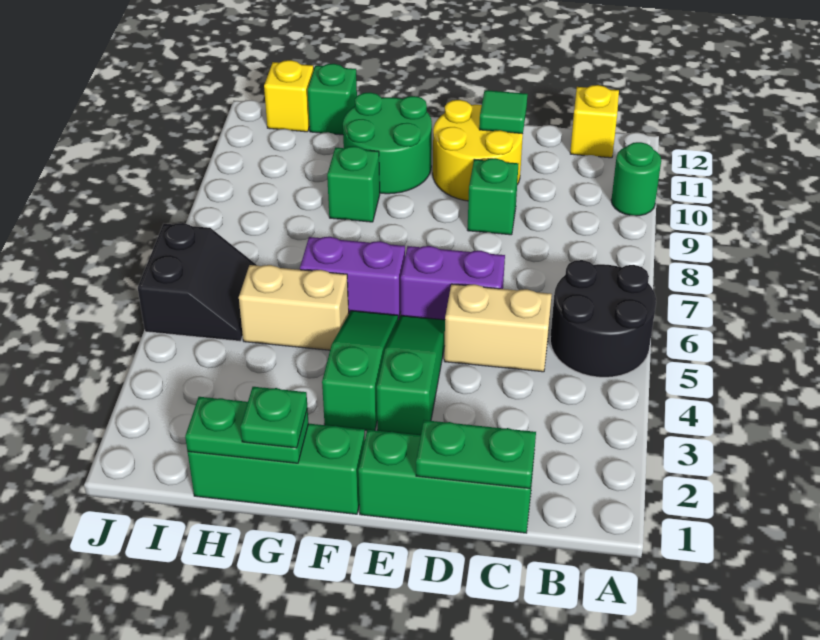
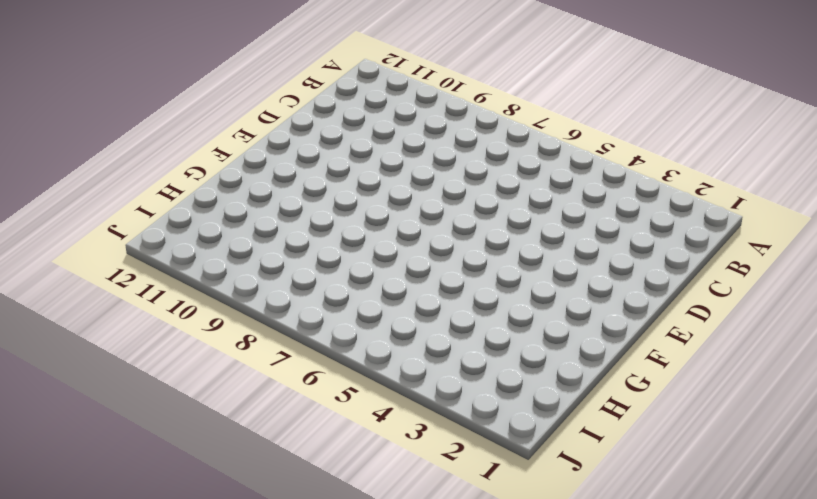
none -> black round brick A5:B6 level 1
none -> green round brick A10 level 1
none -> yellow brick B12 level 1

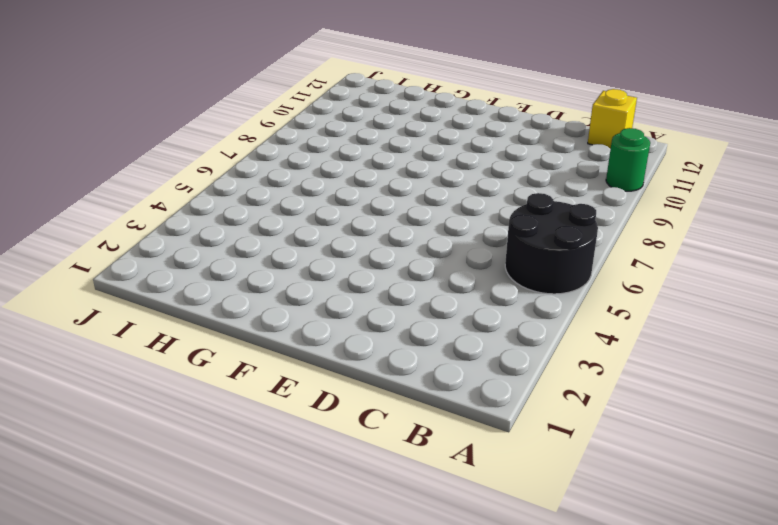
none -> green brick C1:E1 level 1
none -> tan brick C5:D5 level 1
none -> purple brick D6:E6 level 1

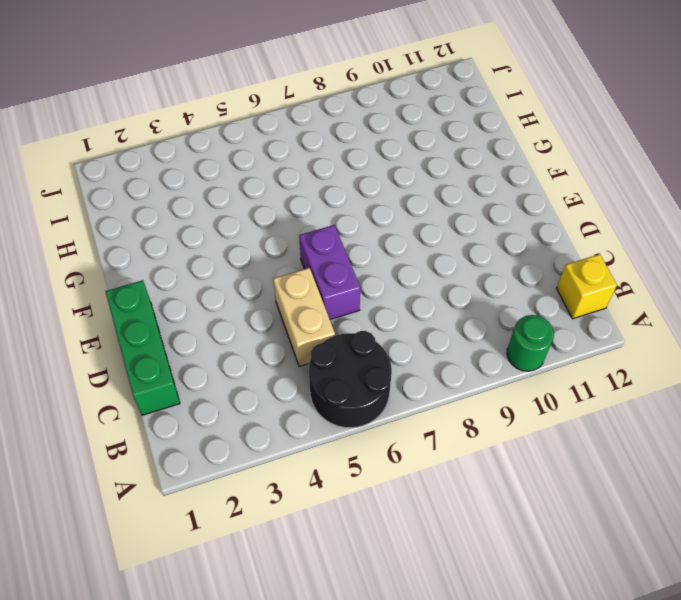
none -> green brick D9 level 1
none -> yellow round brick D10:E11 level 1
none -> green slope E3:E5 level 1 top 3

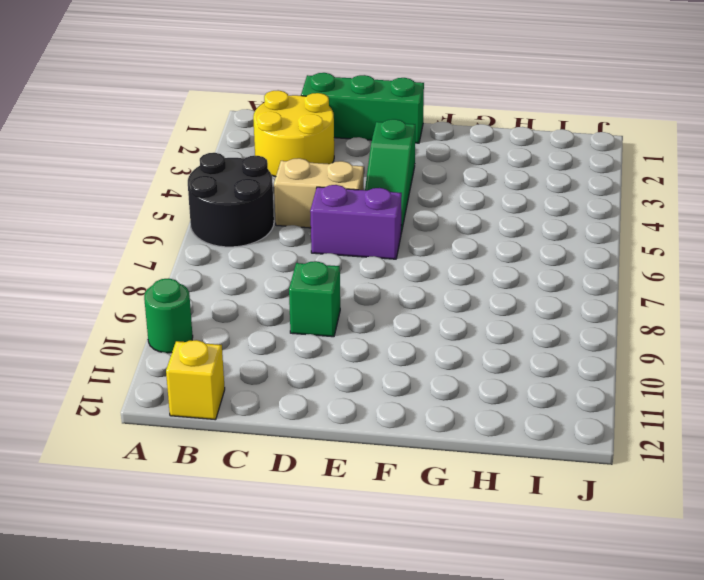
yellow round brick B2:C3 level 1 -> yellow round brick D10:E11 level 1
none -> green brick F1:H1 level 1
none -> green slope F3:F5 level 1 top 3
none -> purple brick F6:G6 level 1

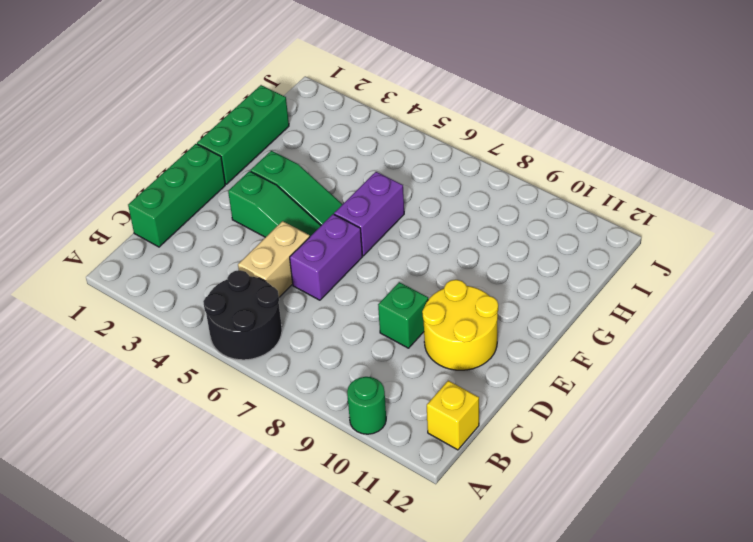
none -> green round brick F10:G11 level 1
none -> tan brick G5:H5 level 1
none -> green brick G9 level 1

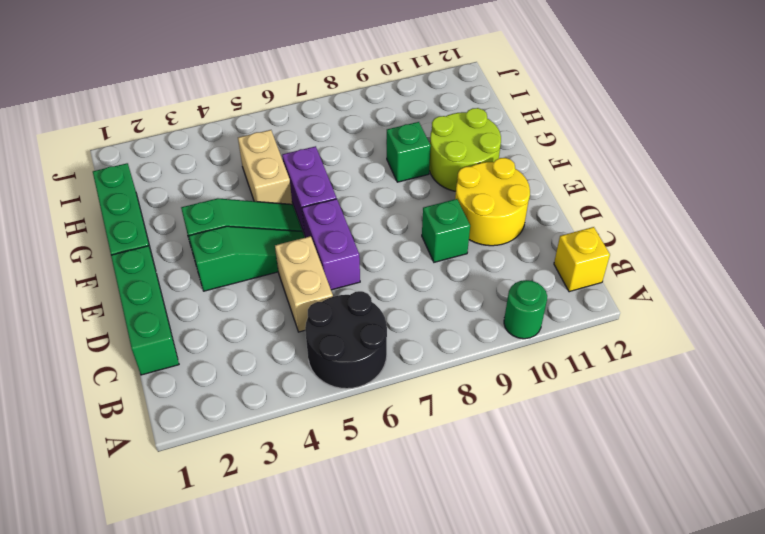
lime round brick F10:G11 level 1 -> green round brick F10:G11 level 1
none -> green brick H12 level 1
none -> black slope I5:J6 level 1 top J
none -> yellow brick I12 level 1

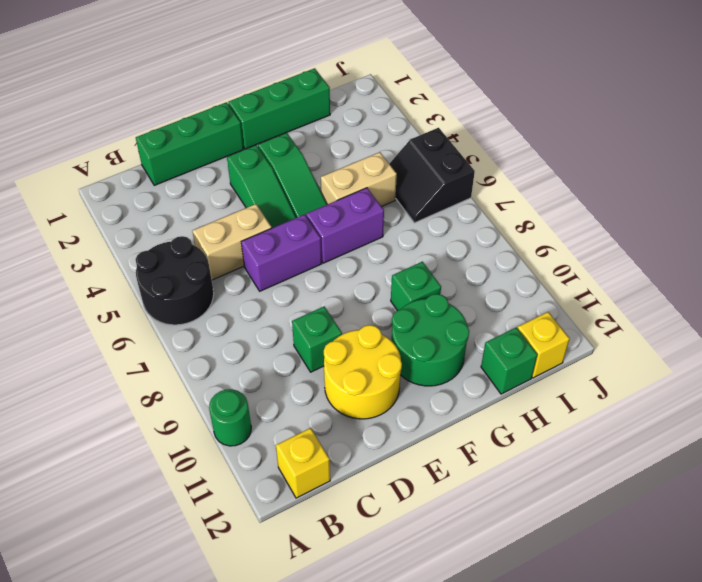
none -> green plate C1:D1 level 2
none -> green tile D11 level 2
none -> green plate G1:H1 level 2

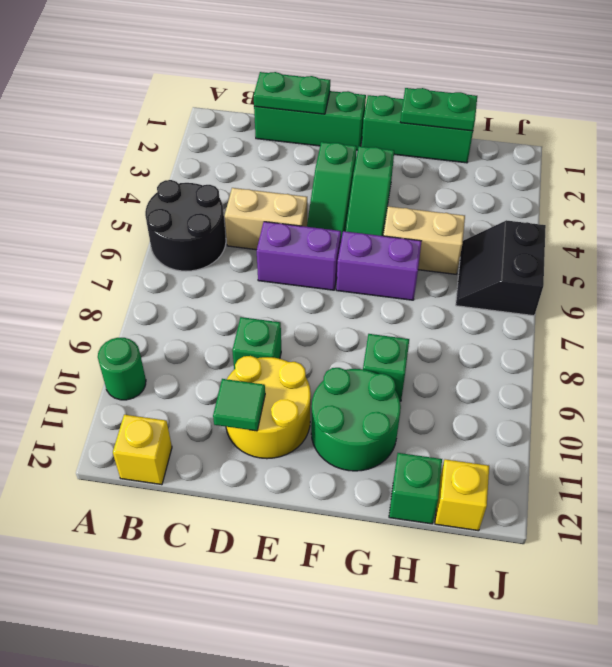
none -> green plate G1 level 3

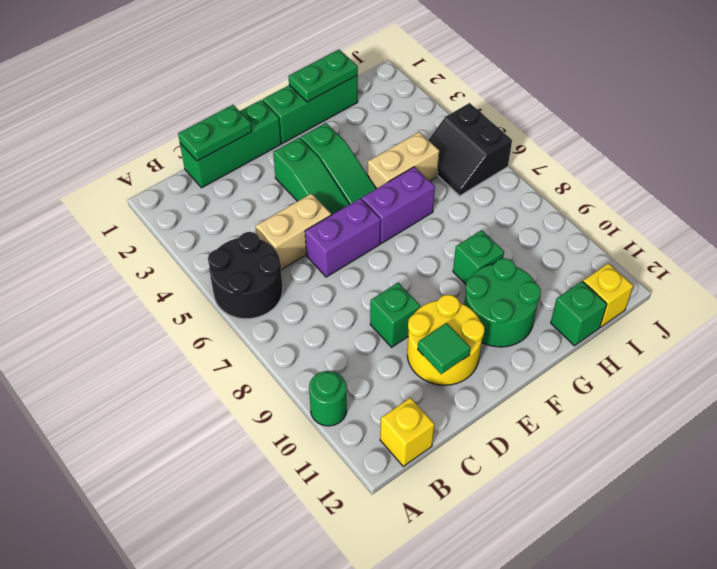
none -> green plate G1 level 3

